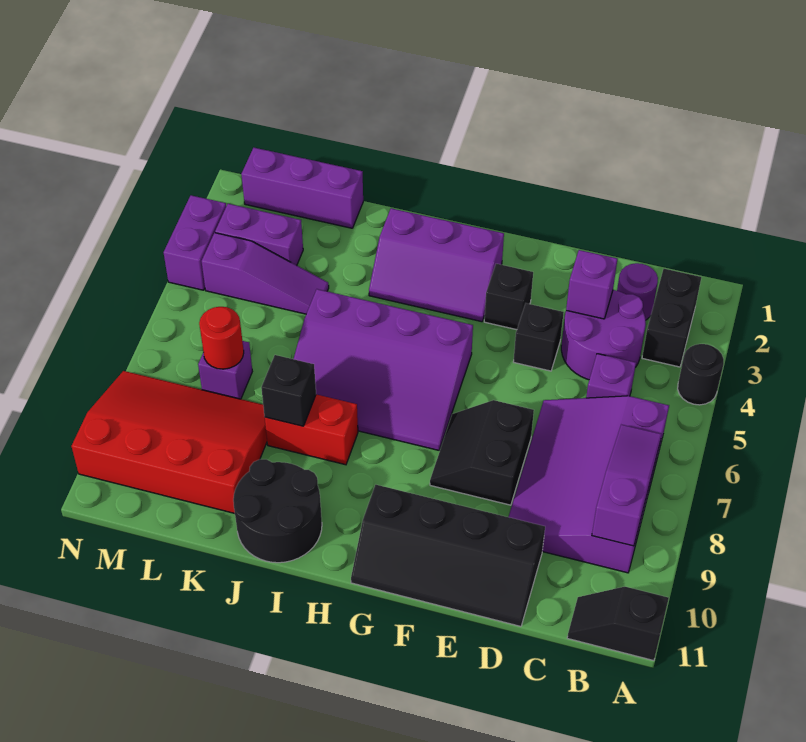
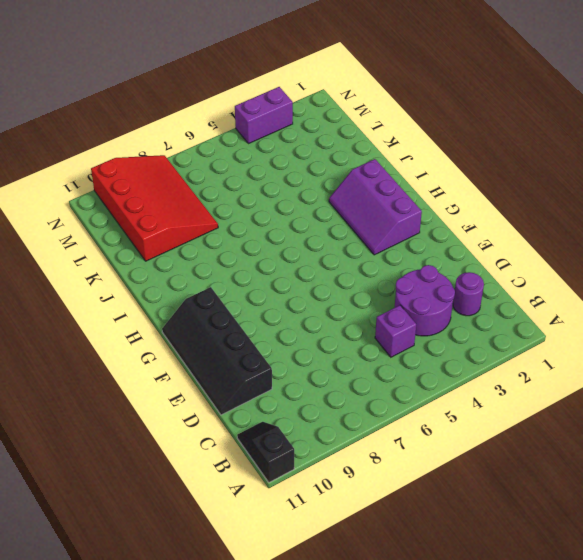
none -> black round brick A4 level 1
none -> black brick B2:B3 level 1
none -> purple slope B6:D9 level 1 top B

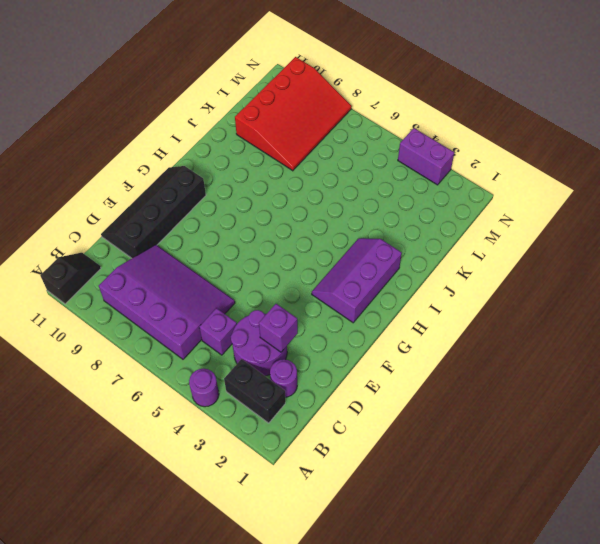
purple round brick A4 level 1 -> black round brick A4 level 1
none -> black brick E4 level 1
none -> black slope E7:F8 level 1 top E
none -> black brick F3 level 1

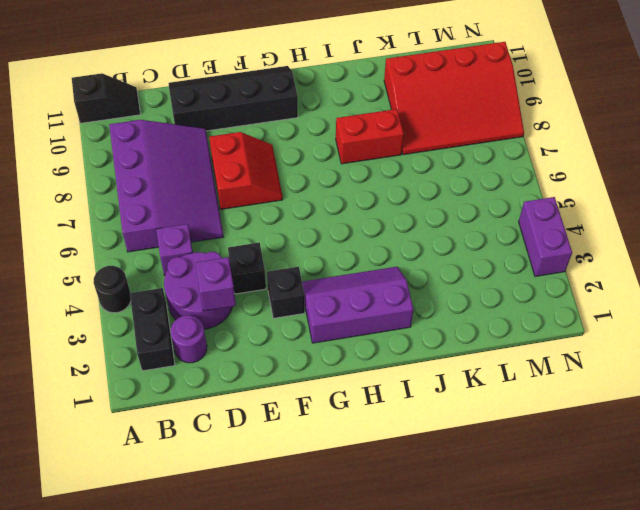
red slope E7:F8 level 1 top E -> black slope E7:F8 level 1 top E
none -> purple slope G5:J7 level 1 top 5
none -> black round brick I10:J11 level 1
none -> purple brick K1:M1 level 1

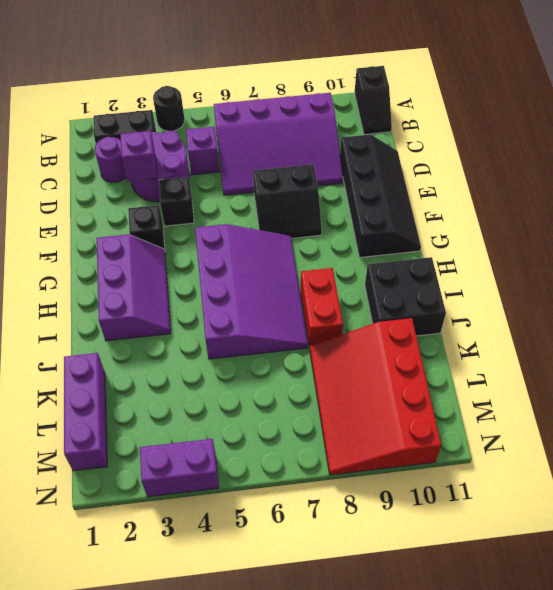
black brick I10:J11 level 1 -> black round brick I10:J11 level 1
none -> purple slope K4:M4 level 1 top M
none -> purple brick L3:M3 level 1
none -> purple brick L7 level 1

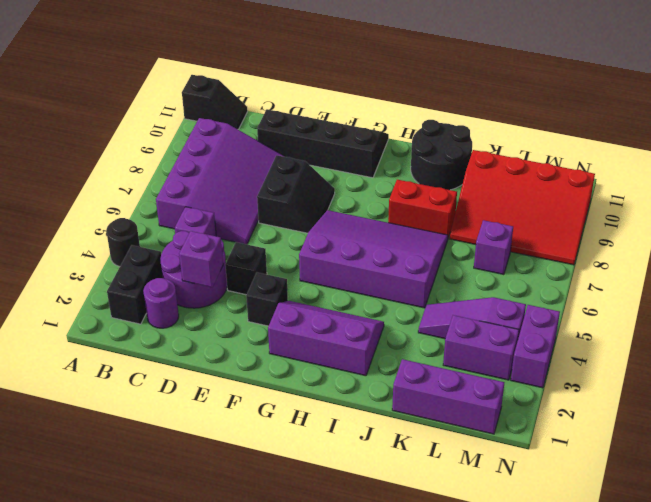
none -> purple slope B7:B9 level 2 top 9
none -> black brick J8 level 2
none -> red round brick L7 level 2

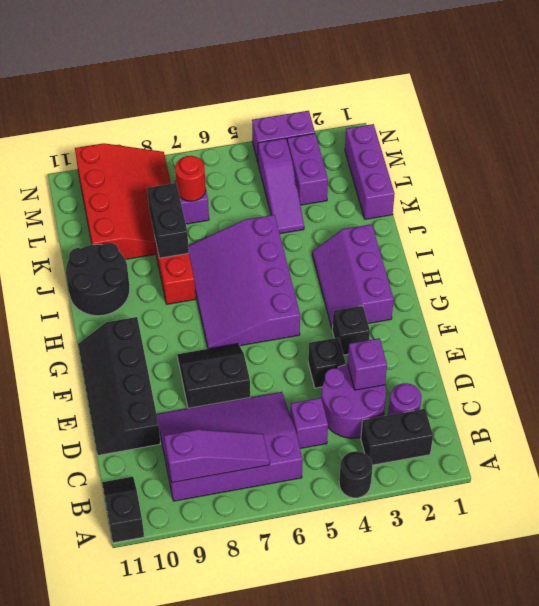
black brick J8:K8 level 2 -> black brick J8 level 2

